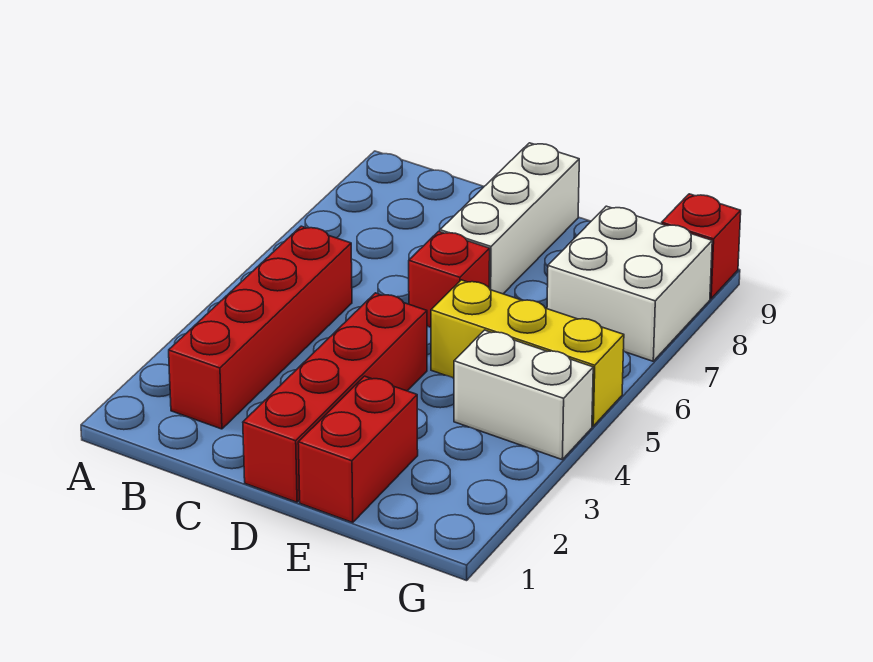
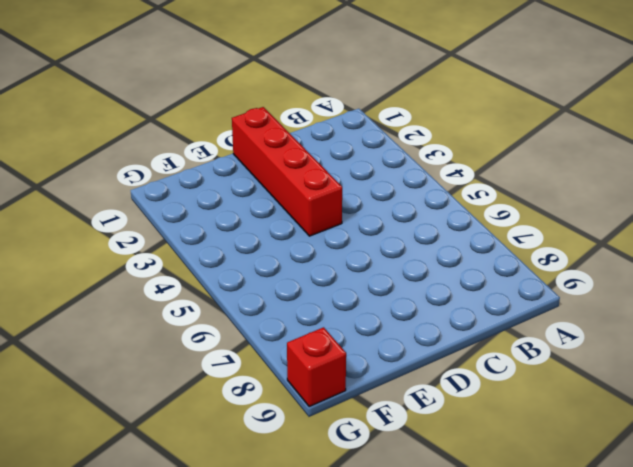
none -> red brick B2:B5 level 1
none -> red brick D6 level 1

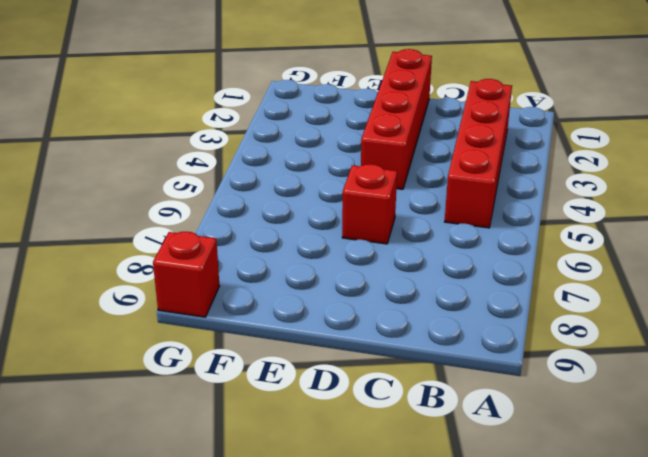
none -> white brick D7:D9 level 1
none -> red brick E1:E2 level 1

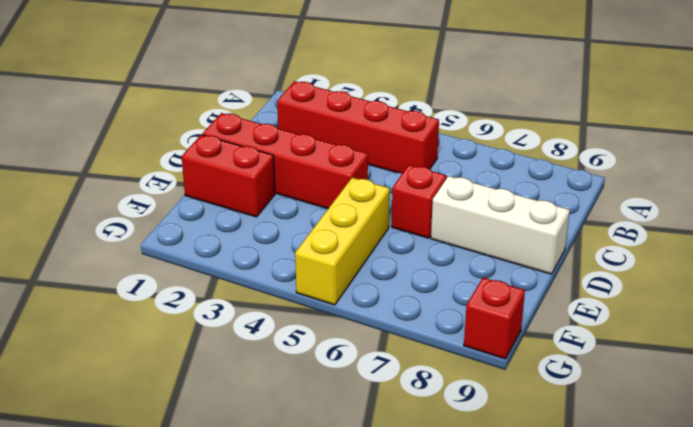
none -> white brick F4:G4 level 1
none -> white brick F7:G8 level 1

